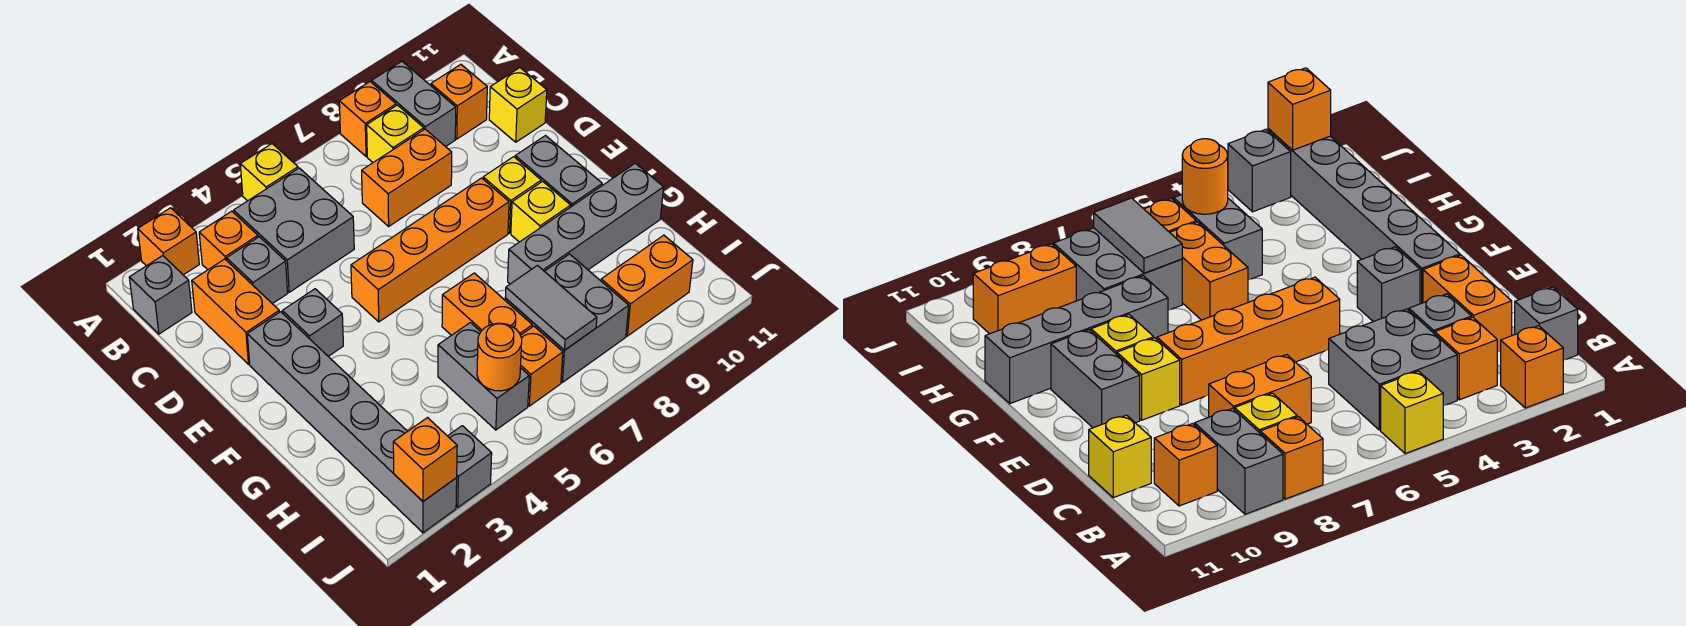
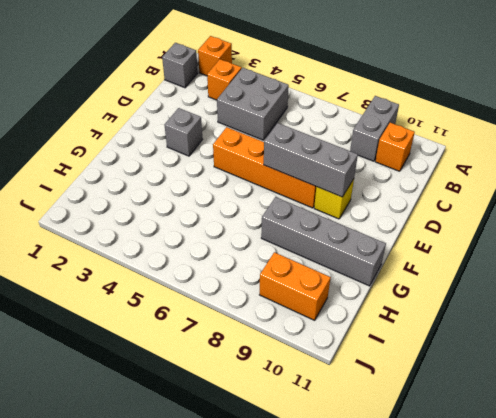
grey brick E7:E9 level 2 -> none
none -> yellow brick A5 level 1
none -> orange brick A8 level 1
none -> yellow brick B8 level 1

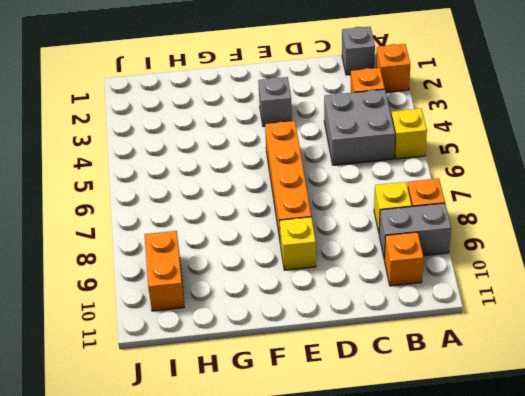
none -> orange brick C2:D2 level 1
none -> grey brick C3 level 1
none -> orange brick C7:C8 level 1

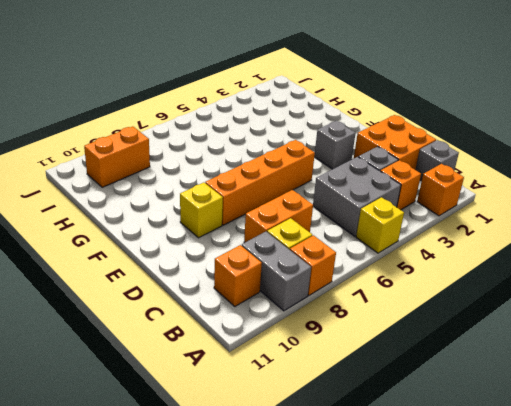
orange brick C1:D2 level 1 -> orange brick C2:D2 level 1
none -> yellow brick C11 level 1
none -> grey brick E2:J2 level 1
none -> grey brick E10:F10 level 1

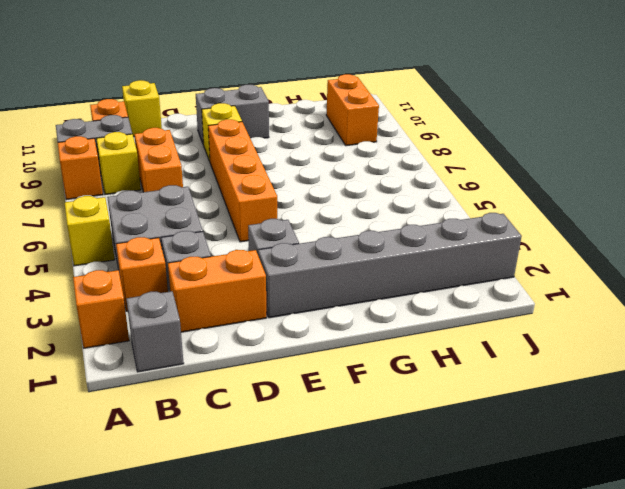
none -> yellow brick F9 level 1
none -> orange brick G6:H6 level 1
none -> grey brick G8:G11 level 1

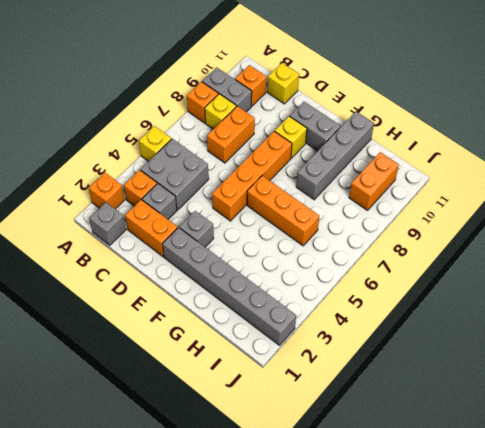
orange brick F6:H6 level 1 -> orange brick G6:H6 level 1
none -> yellow brick F9 level 1
none -> grey brick H5:I5 level 1
none -> grey brick H7:I8 level 1

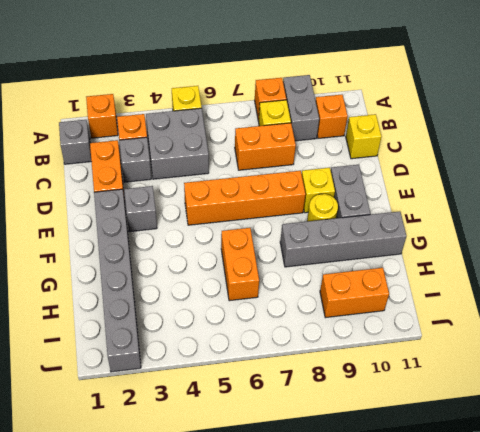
yellow round brick F9 level 1 -> yellow brick F9 level 1
none -> grey brick H5:I5 level 1
none -> grey brick H7:I8 level 1
none -> orange brick I6 level 1

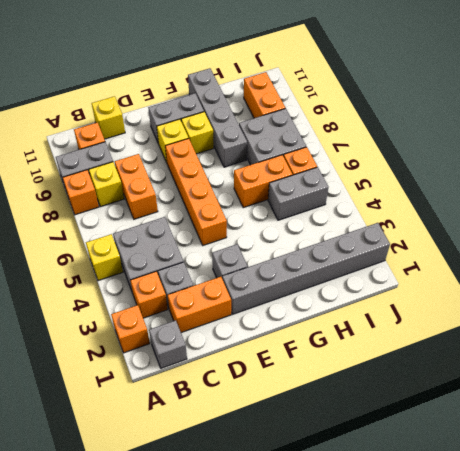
none -> grey brick J3 level 1
none -> grey tile H7:I7 level 2
none -> orange round brick I5 level 2

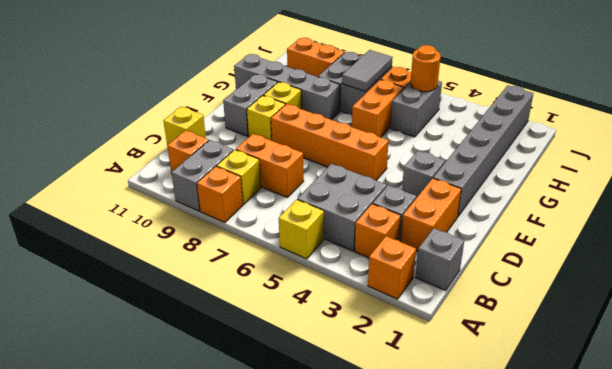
none -> grey brick J3 level 1
none -> orange brick J2 level 2

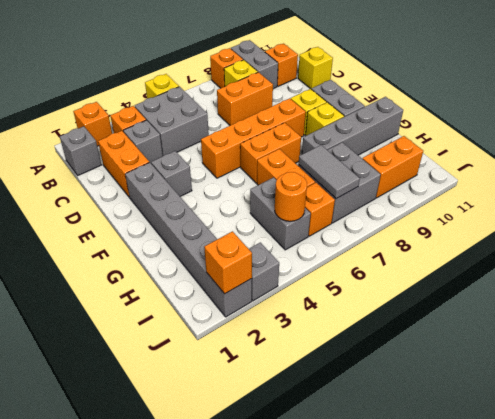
orange brick F6:F7 level 1 -> none

